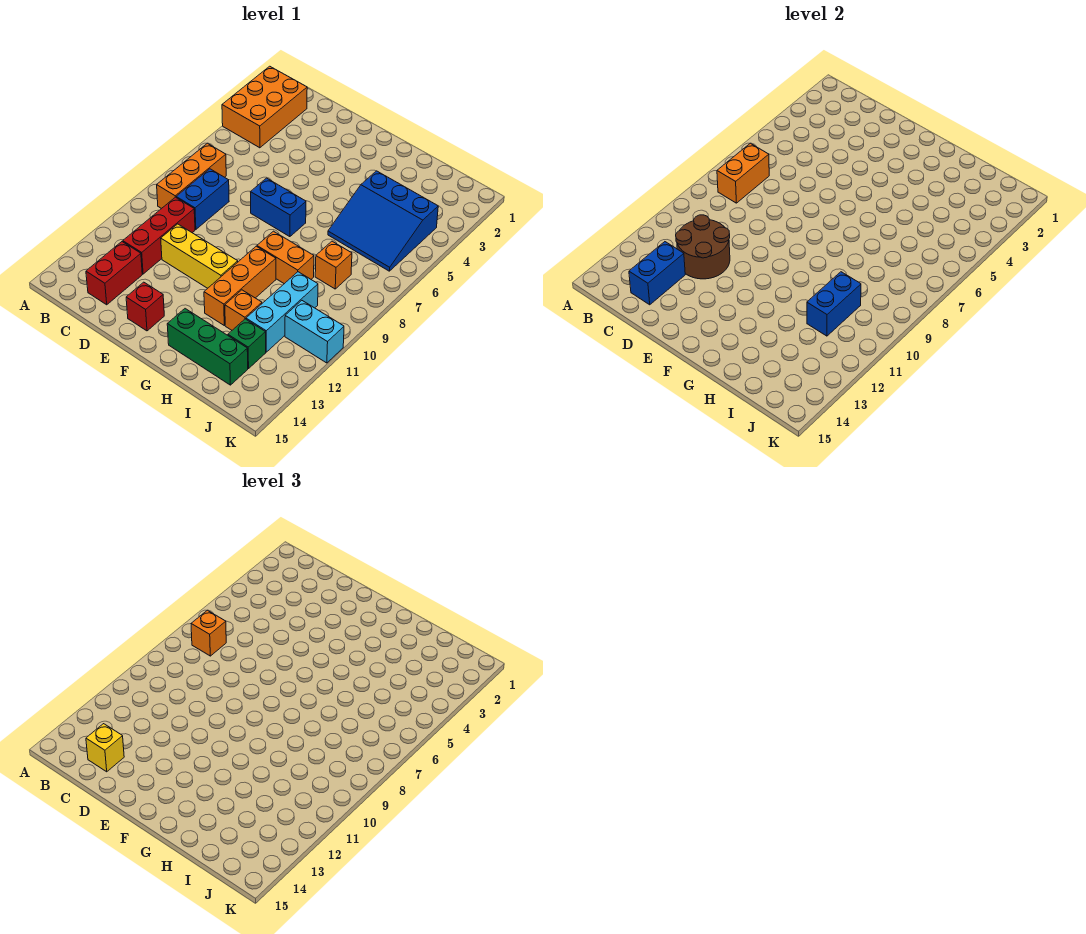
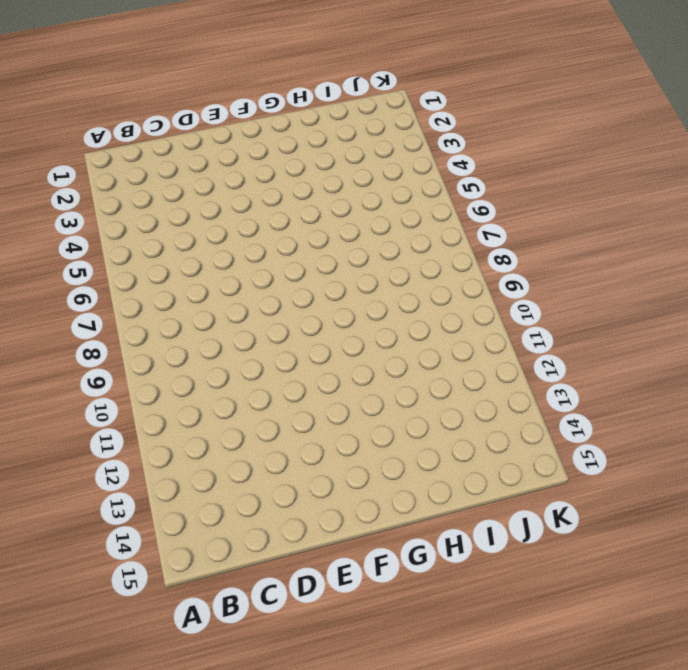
none -> orange brick A2:B4 level 1
none -> orange brick B7:B9 level 1
none -> blue brick C8:C9 level 1

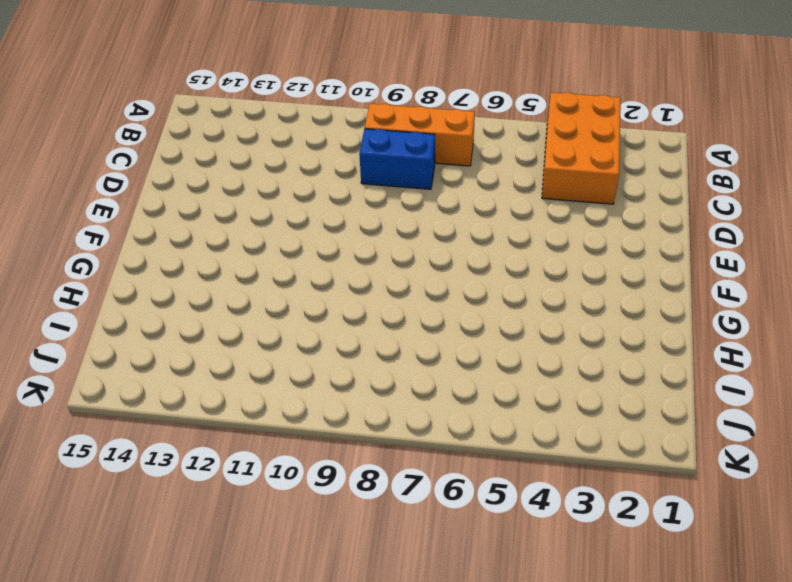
orange brick A3:C4 level 1 -> orange brick A2:B4 level 1
none -> red brick C10:C12 level 1
none -> red brick C13:C14 level 1
none -> yellow brick D11:F11 level 1

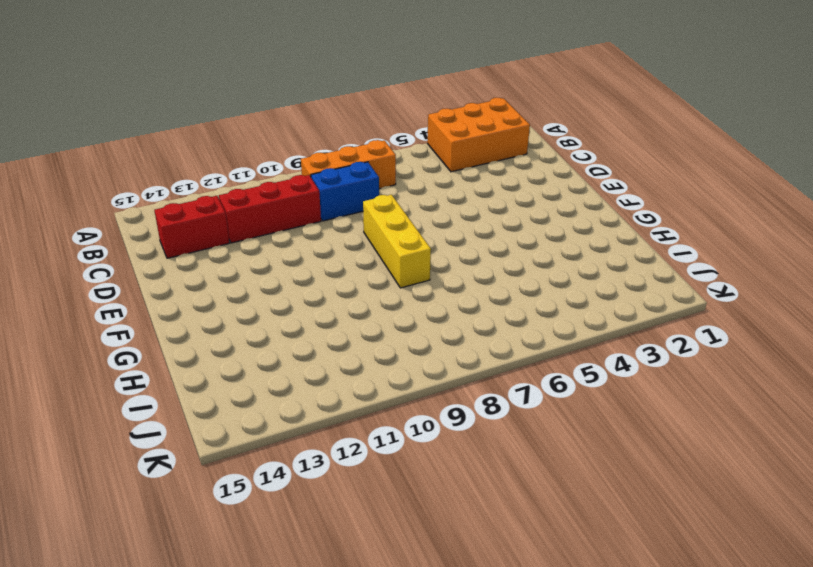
yellow brick E8:G8 level 1 -> yellow brick D11:F11 level 1
none -> blue brick E7:F7 level 1
none -> red brick E14 level 1
none -> orange brick G9:H9 level 1

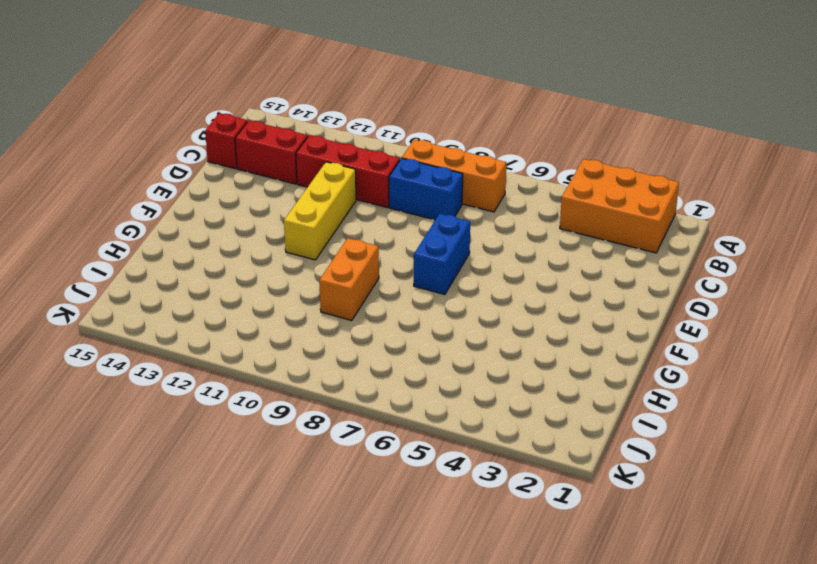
red brick C15 level 1 -> red brick E14 level 1
none -> orange brick G10:G12 level 1
none -> green brick G14:I14 level 1
none -> blue slope H4:J6 level 1 top 4

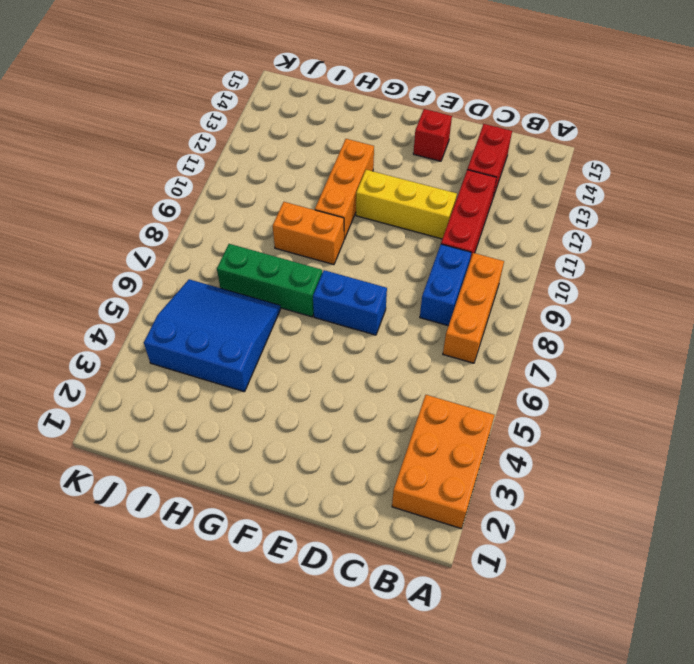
green brick G7:I7 level 1 -> green brick G14:I14 level 1
none -> orange brick H12 level 1
none -> orange brick I8 level 1
none -> cyan brick I10:I12 level 1

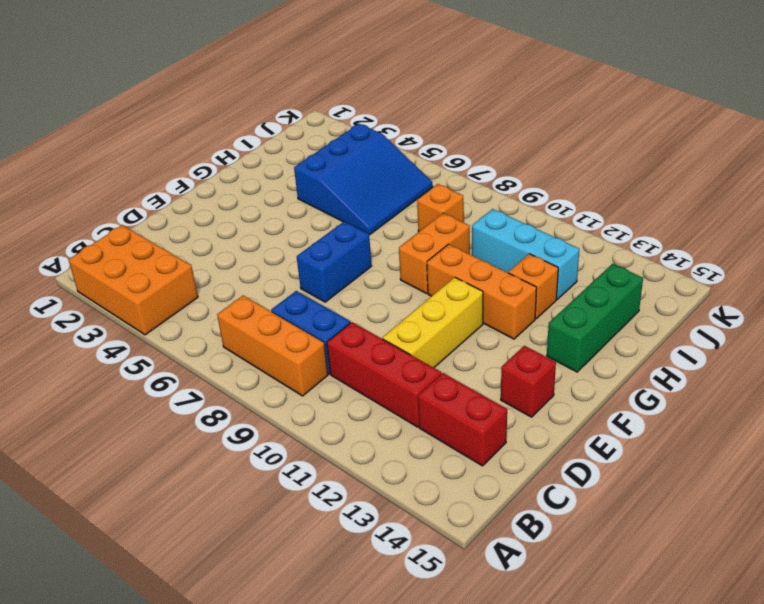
none -> green brick I13 level 1
none -> cyan brick J11:K11 level 1
none -> orange brick B7:B8 level 2

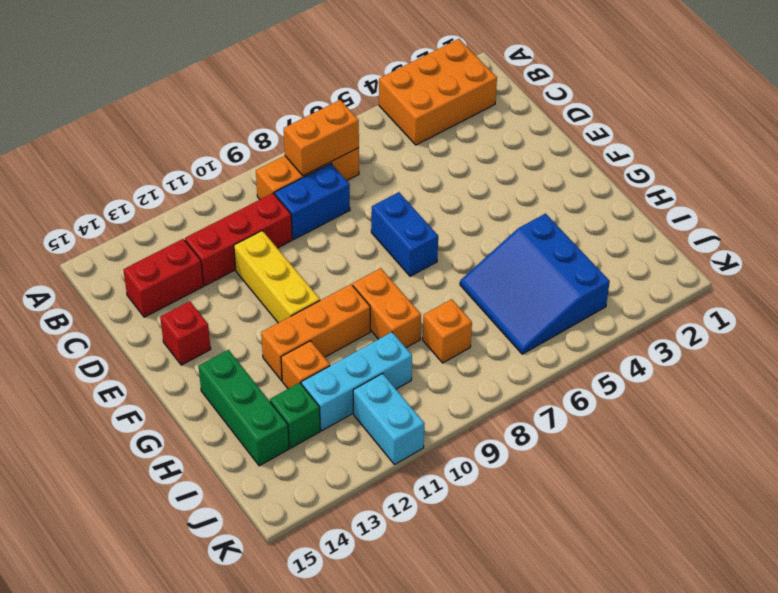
none -> brown round brick C11:D12 level 2
none -> blue brick C13:C14 level 2
none -> blue brick I10:I11 level 2

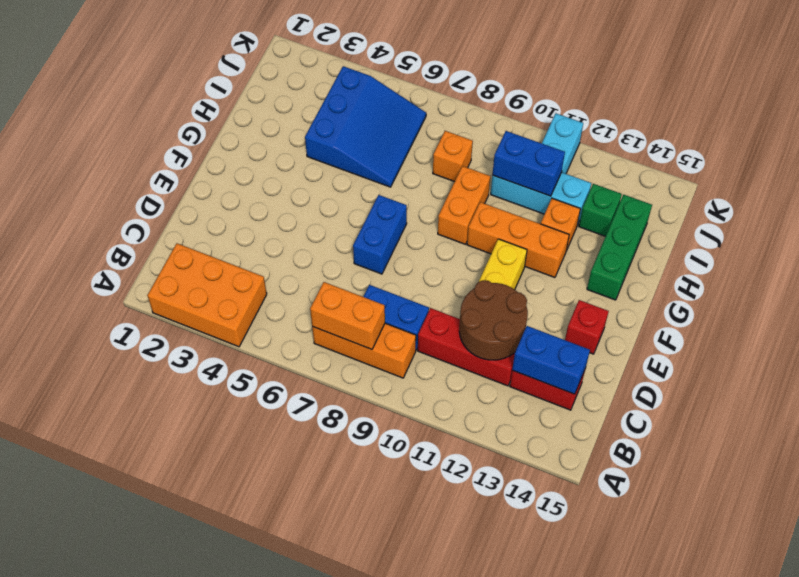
none -> orange brick B7 level 3
none -> yellow brick C14 level 3

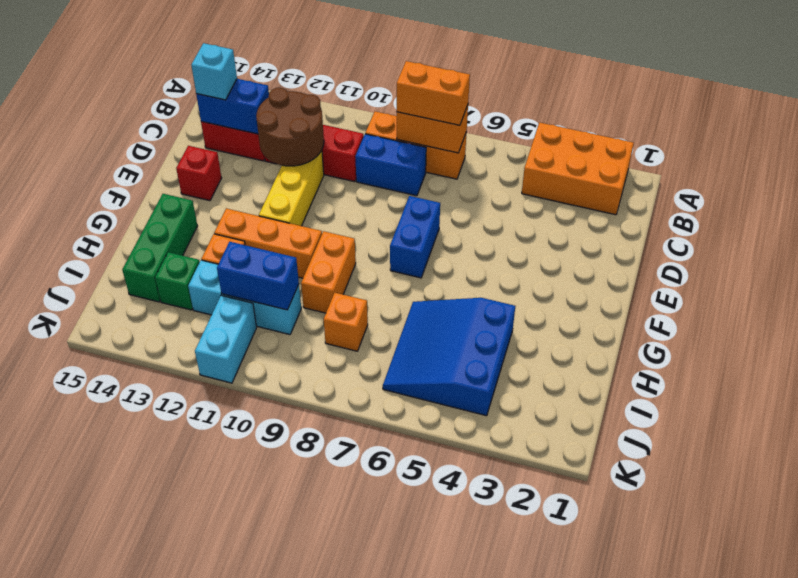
orange brick B7:B8 level 3 -> orange brick B7 level 3
cyan brick C14 level 3 -> yellow brick C14 level 3

